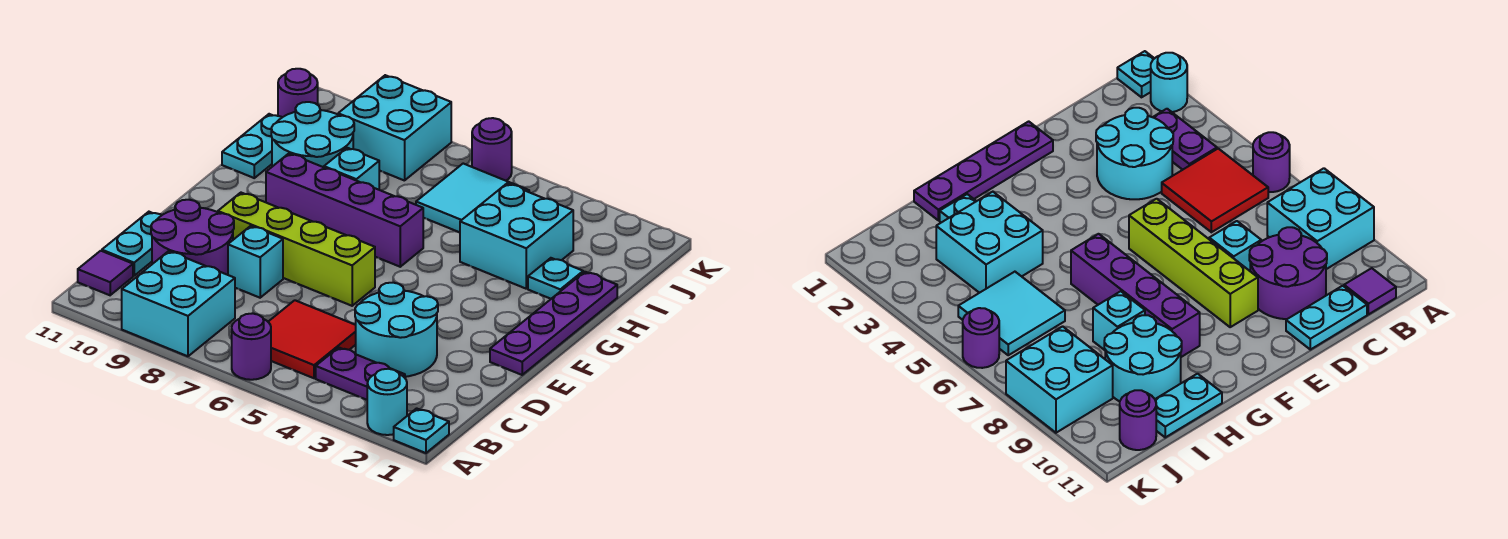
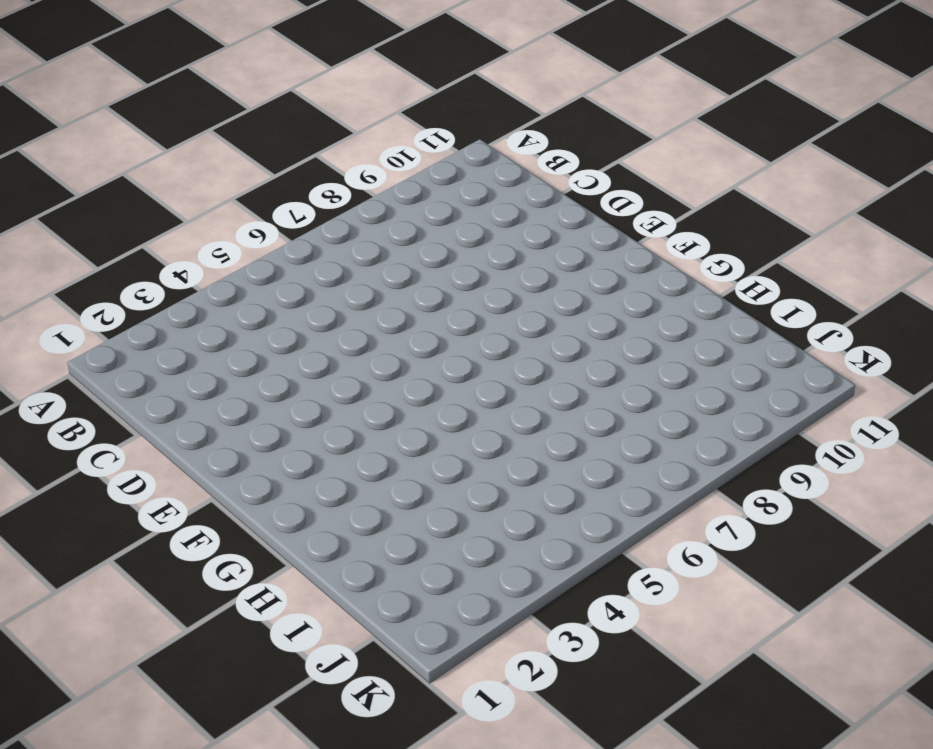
none -> cyan plate A1 level 1
none -> cyan round brick A2 level 1
none -> purple round brick A6 level 1

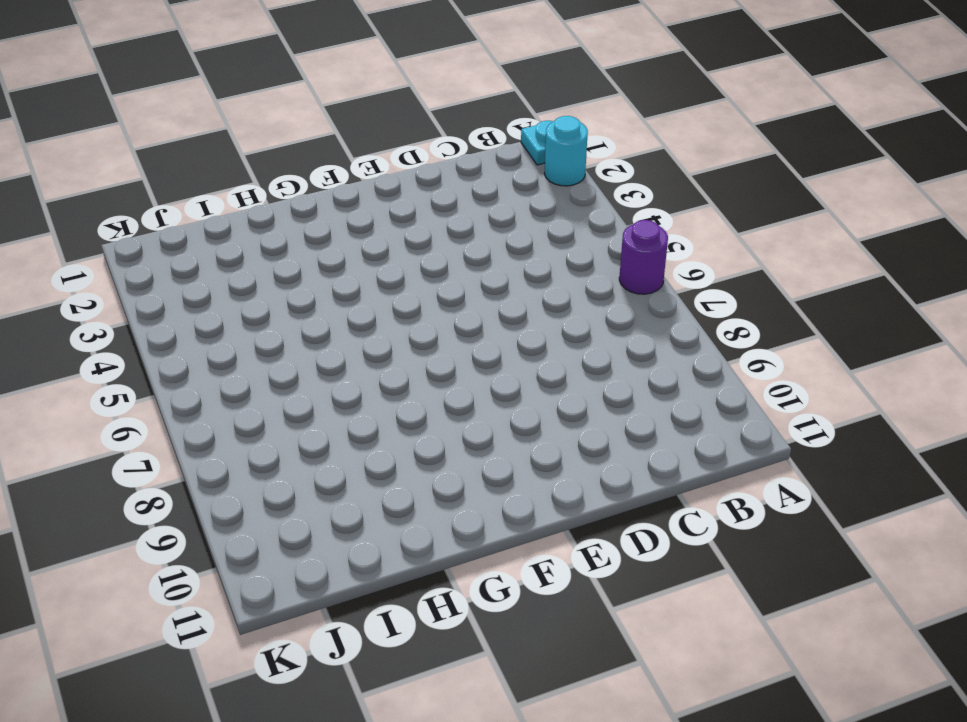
none -> cyan brick A8:B9 level 1
none -> purple plate B3:B4 level 1
none -> red tile B5:C6 level 1

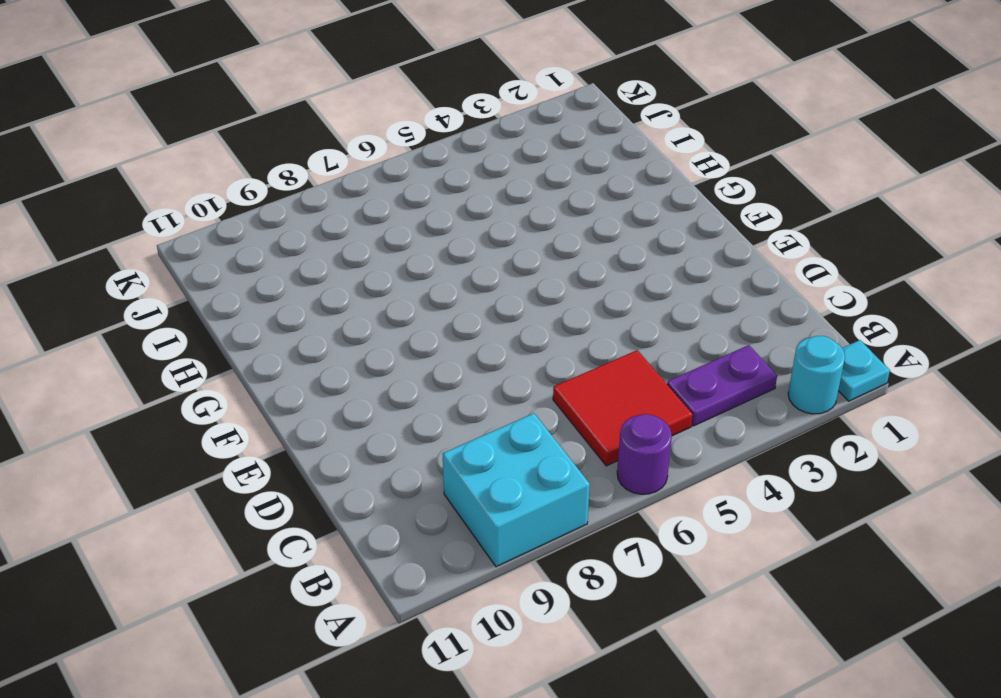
none -> purple tile B11 level 1
none -> cyan round brick C3:D4 level 1
none -> purple round brick C9:D10 level 1

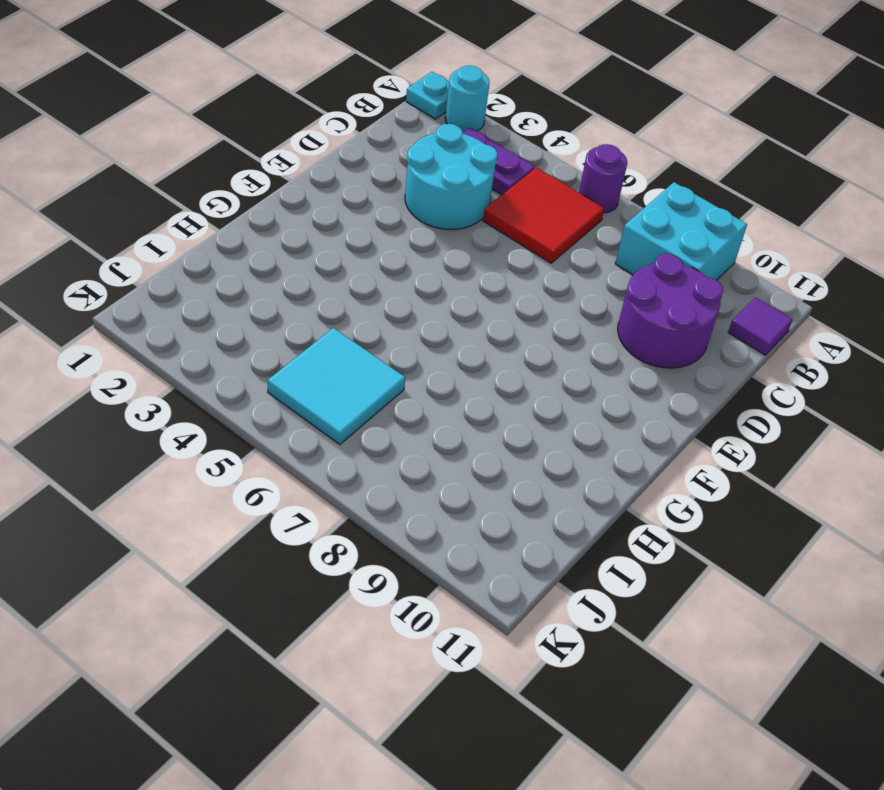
none -> cyan plate C11:D11 level 1
none -> cyan brick D8 level 1
none -> purple plate E1:H1 level 1

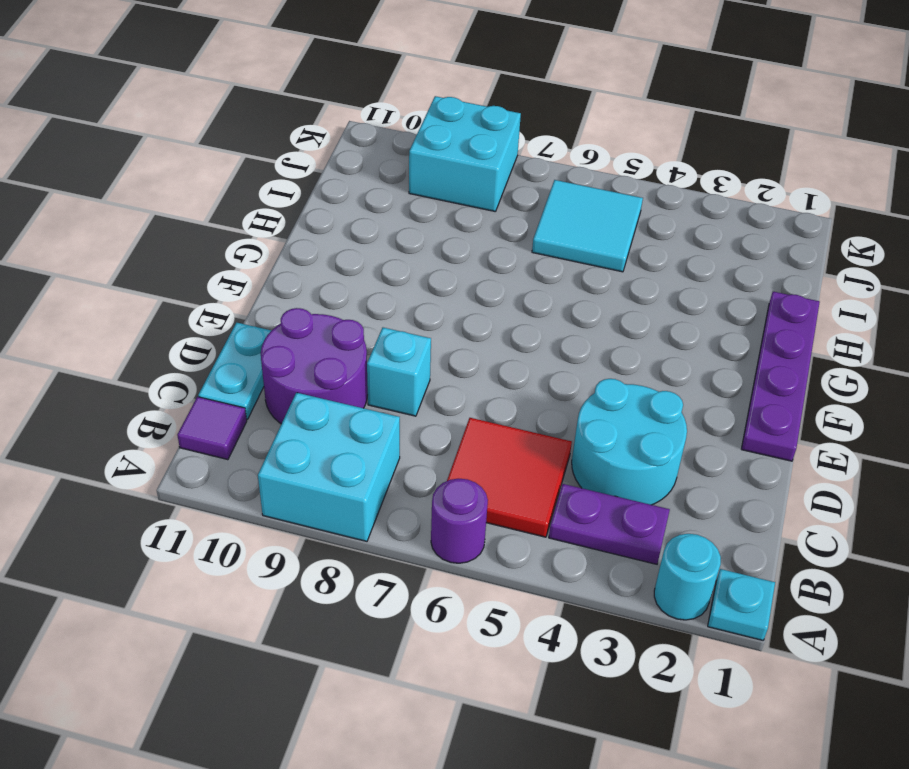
none -> lime brick E6:E9 level 1
none -> purple brick G6:G9 level 1
none -> cyan plate H2 level 1

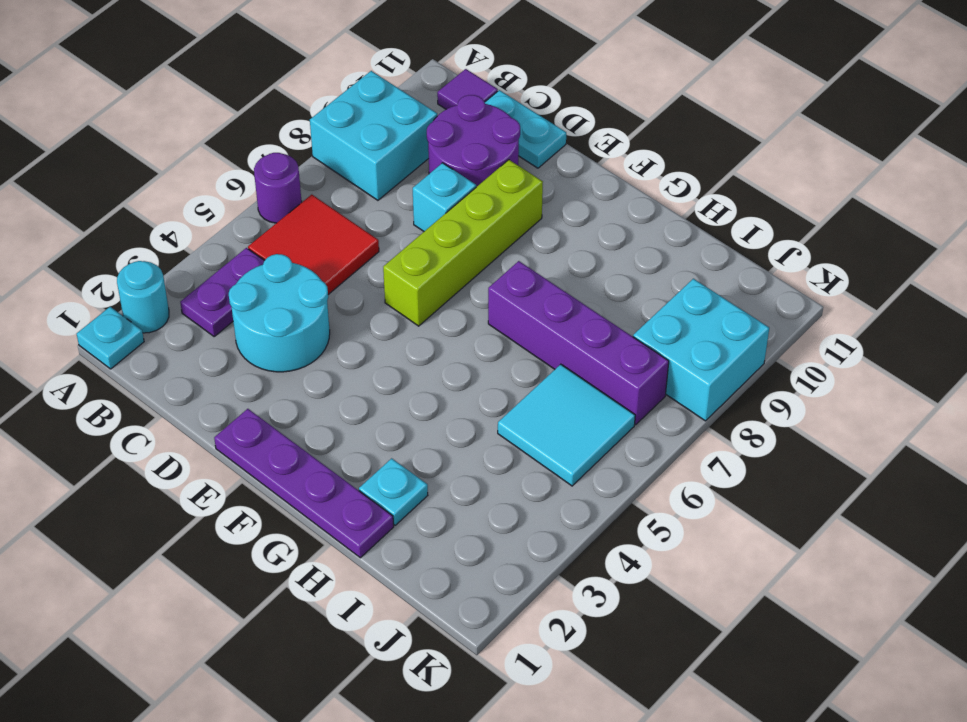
purple brick G7:J7 level 1 -> purple brick G6:G9 level 1
none -> cyan brick H3:I4 level 1
none -> cyan brick H8 level 1
none -> cyan round brick H9:I10 level 1

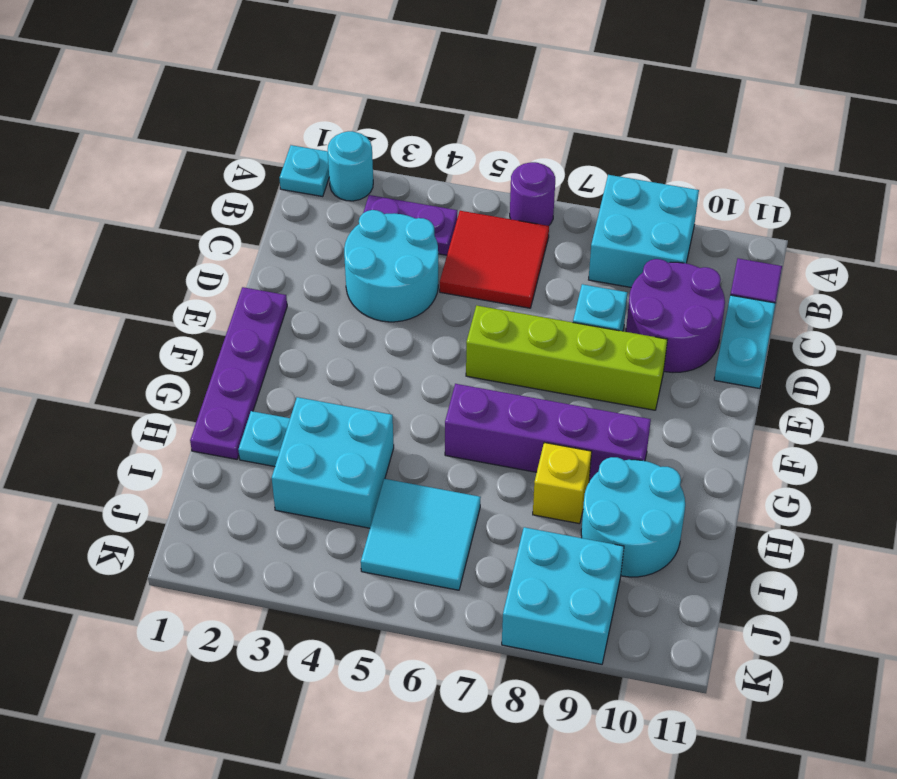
yellow brick H8 level 1 -> cyan brick H8 level 1
none -> cyan plate H11:I11 level 1
none -> purple round brick J11 level 1
none -> purple round brick K6 level 1

